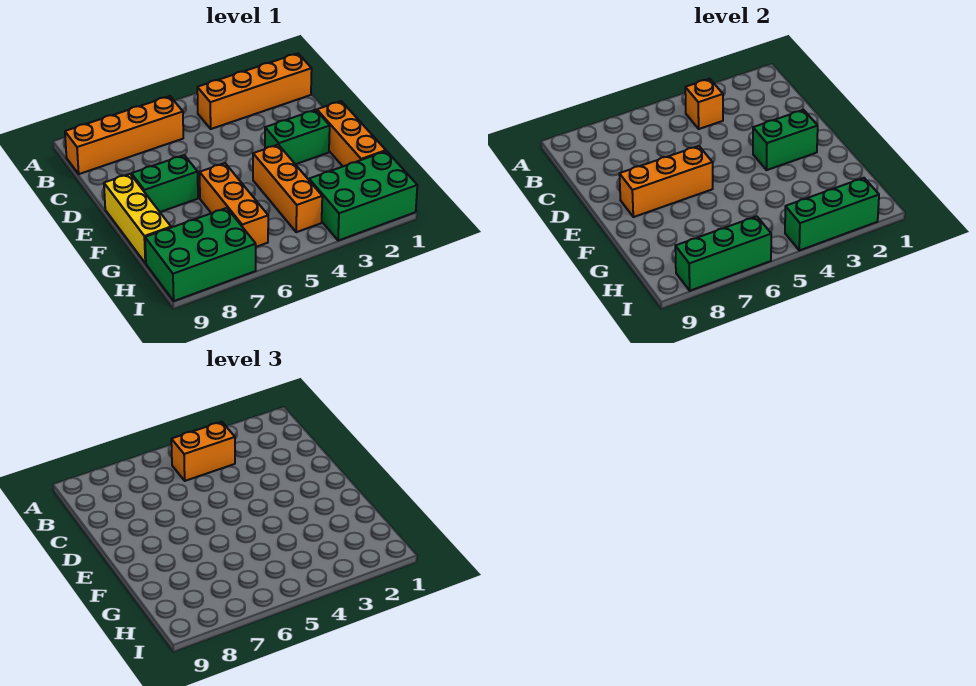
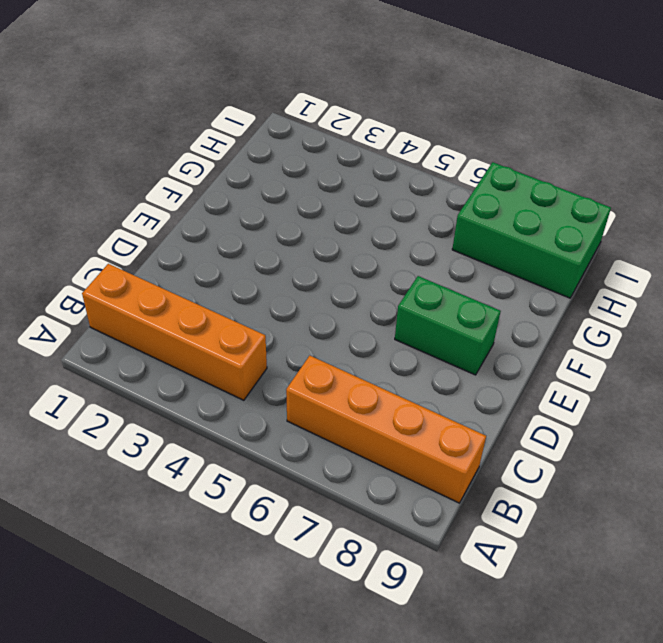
none -> orange brick E1:G1 level 1
none -> green brick E2:E3 level 1
none -> yellow brick E9:G9 level 1

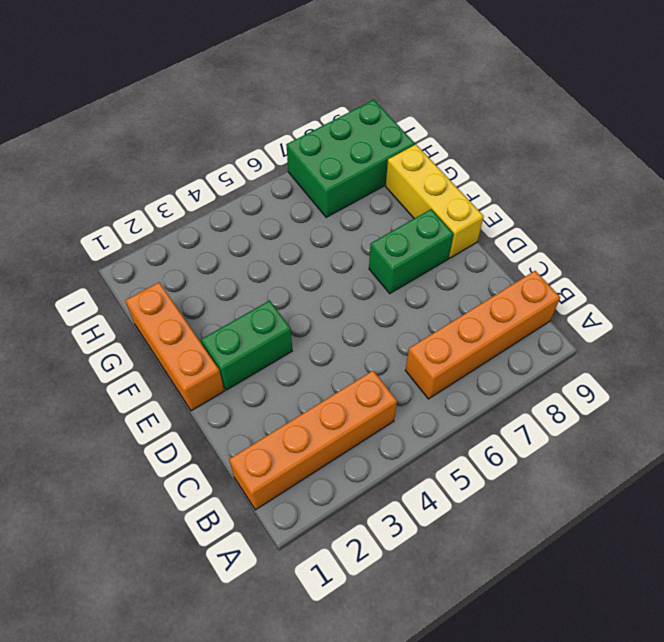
none -> orange brick F4:H4 level 1
none -> orange brick F6:H6 level 1
none -> green brick H1:I3 level 1

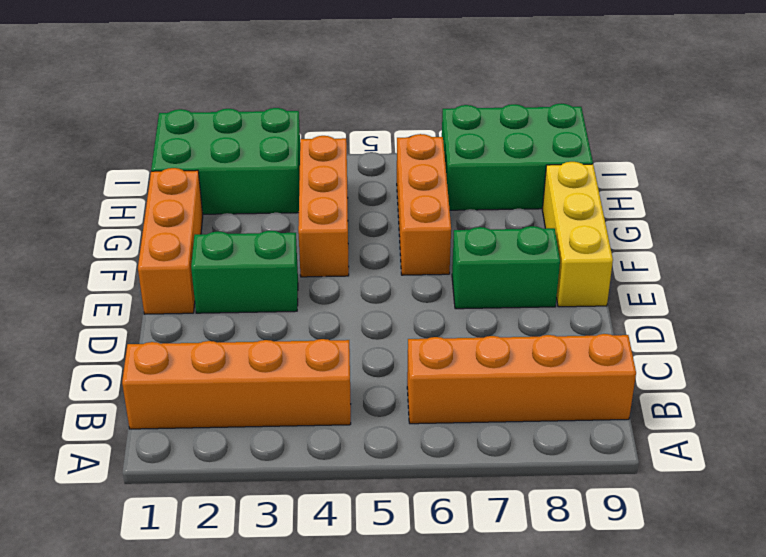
none -> orange brick B4 level 2
none -> green brick E2:E3 level 2
none -> orange brick E6:E8 level 2

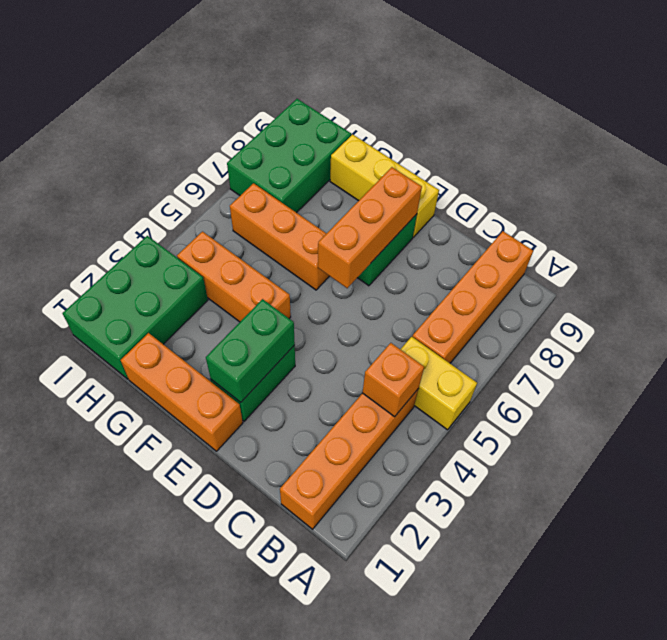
yellow brick A5:B5 level 1 -> none
none -> green brick I2:I4 level 2
none -> green brick I6:I8 level 2
none -> orange brick B4:B5 level 3

